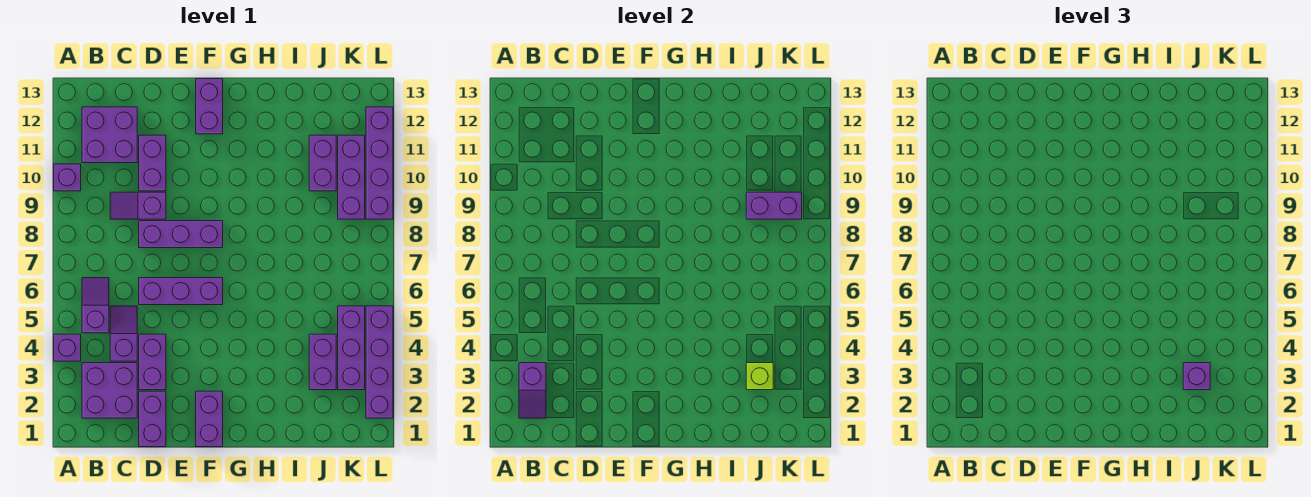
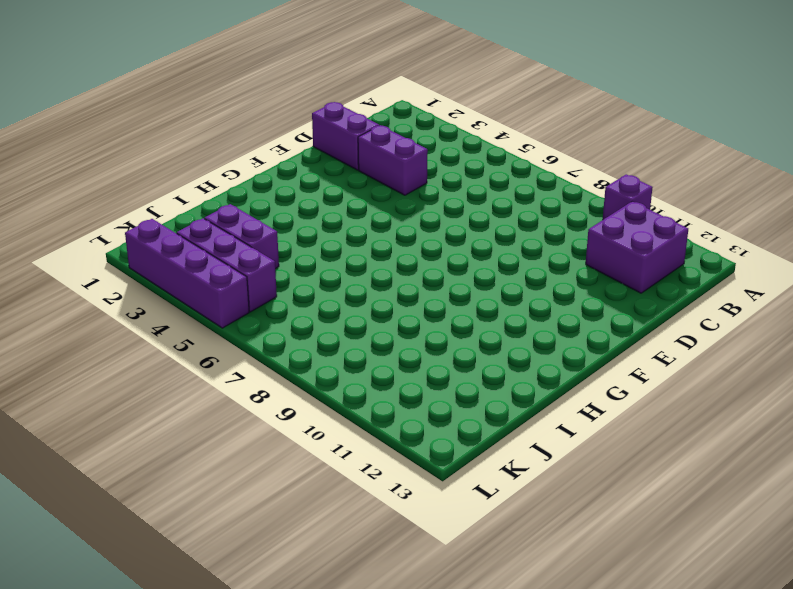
none -> purple brick A4 level 1
none -> purple brick B2:C3 level 1
none -> purple slope B5:B6 level 1 top 5

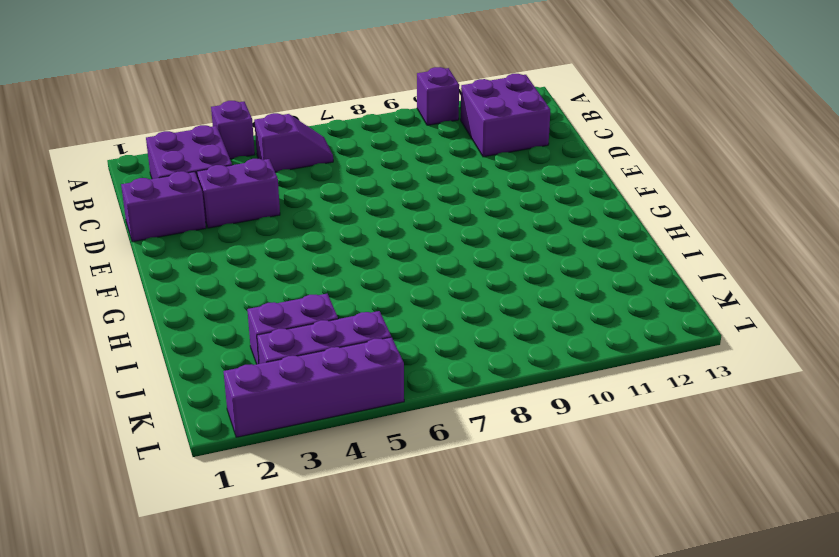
none -> purple slope C4:C5 level 1 top 4
none -> purple slope C9:D9 level 1 top D
none -> purple brick D6:F6 level 1

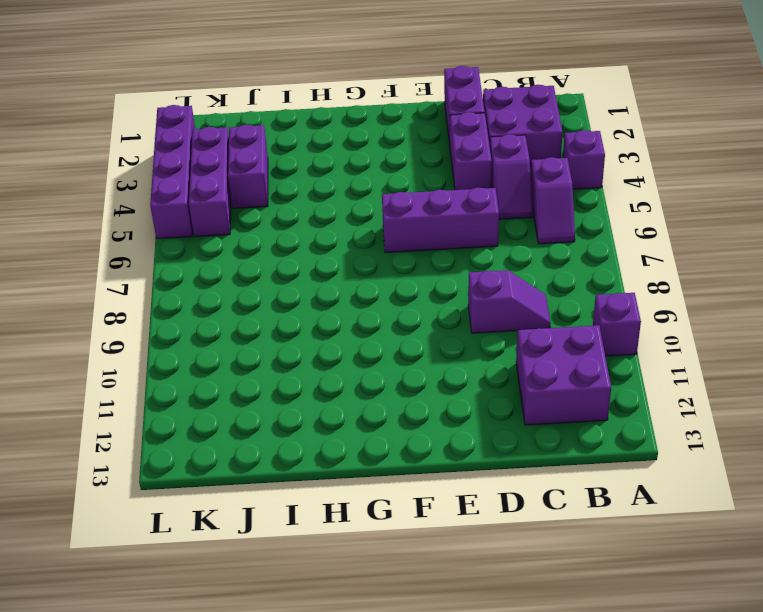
none -> purple brick D8:F8 level 1
none -> purple brick D10:D11 level 1
none -> purple brick F1:F2 level 1

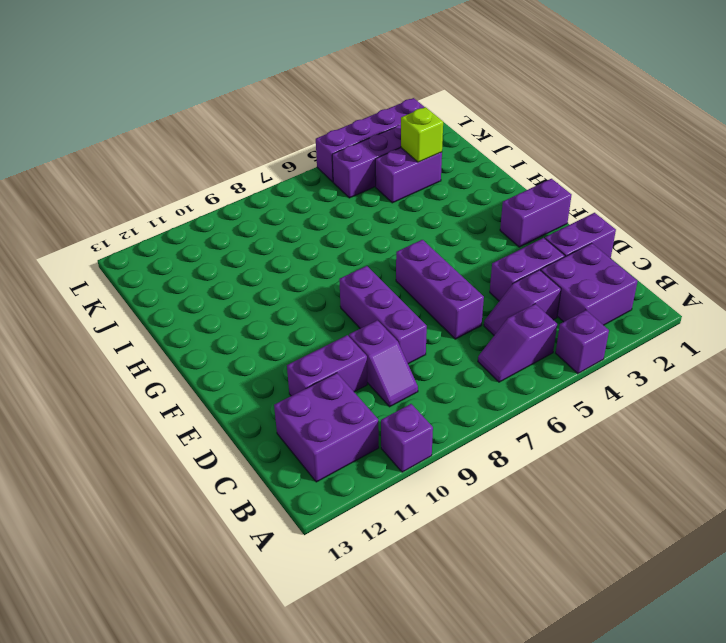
none -> purple brick F12:F13 level 1
none -> purple brick J10:J11 level 1
none -> purple brick K9:K11 level 1

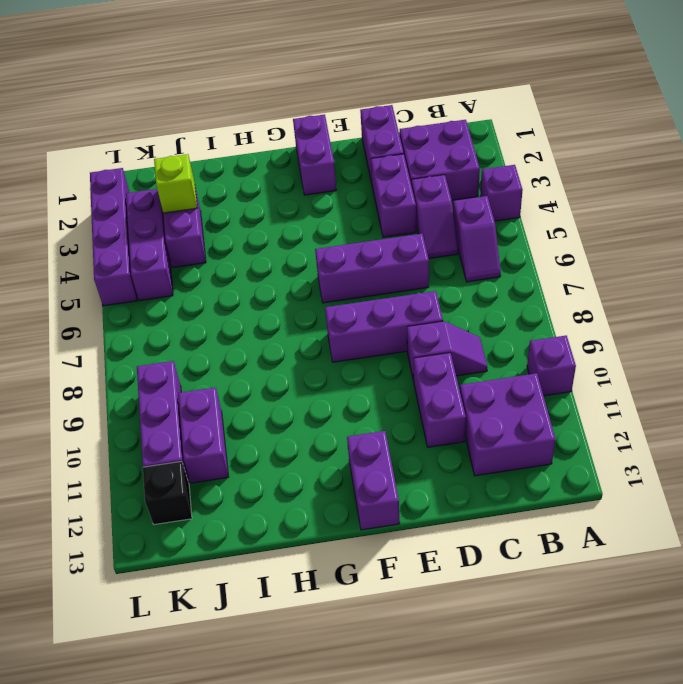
black brick K12 level 1 -> none
none -> purple brick L9:L12 level 1
none -> purple slope B2:B3 level 2 top 3
none -> purple brick J9:K9 level 2

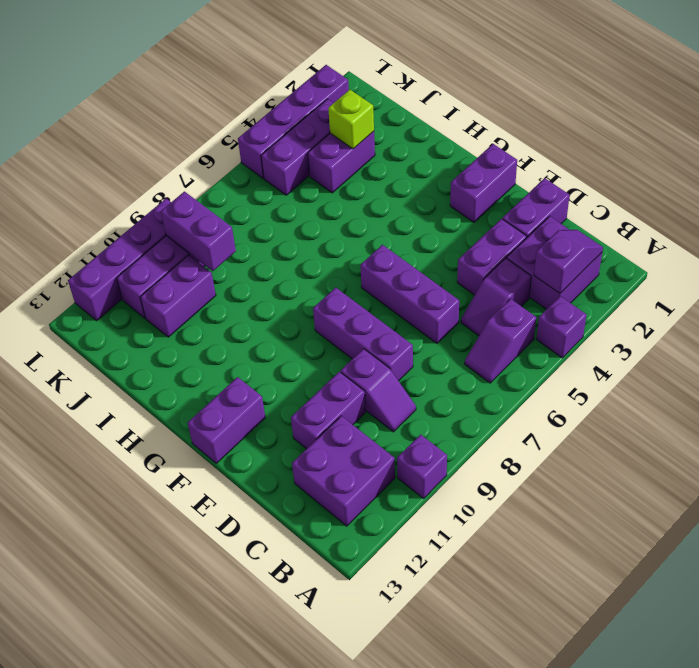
none -> purple brick J3 level 3

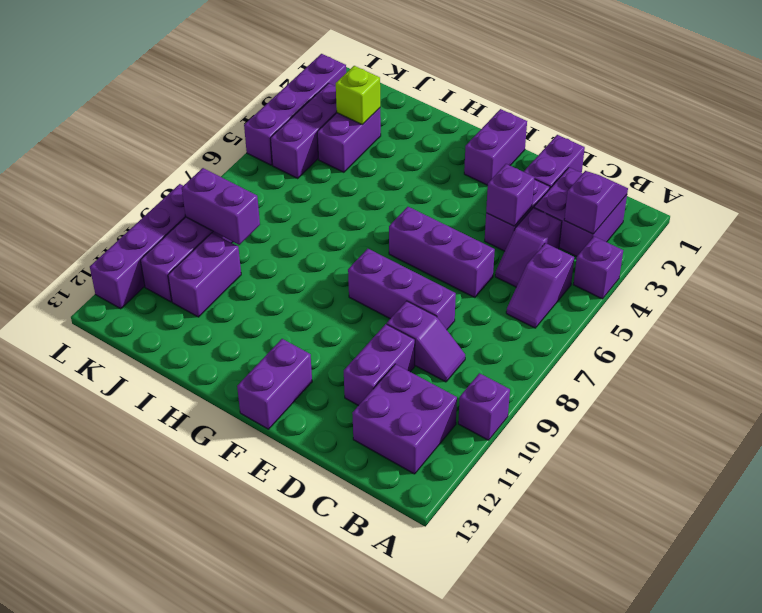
purple brick D4 level 2 -> purple brick J3 level 3

